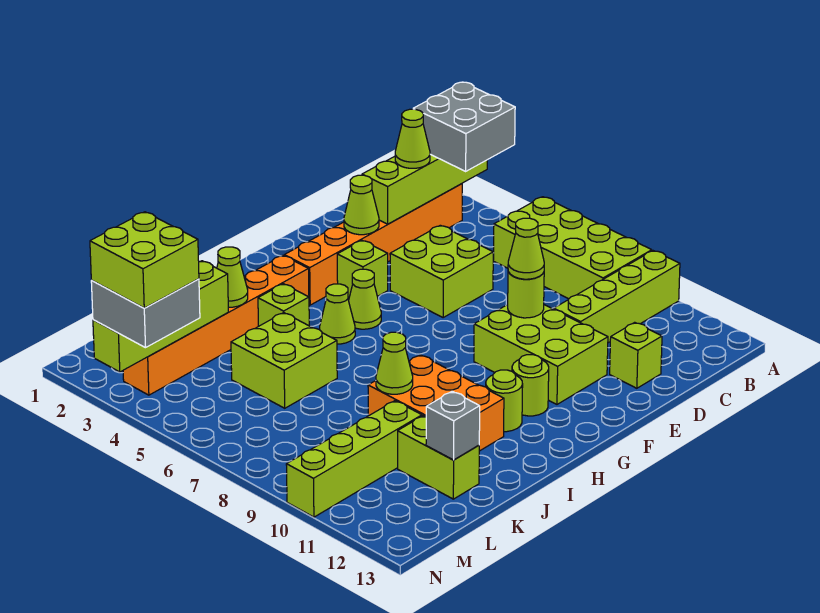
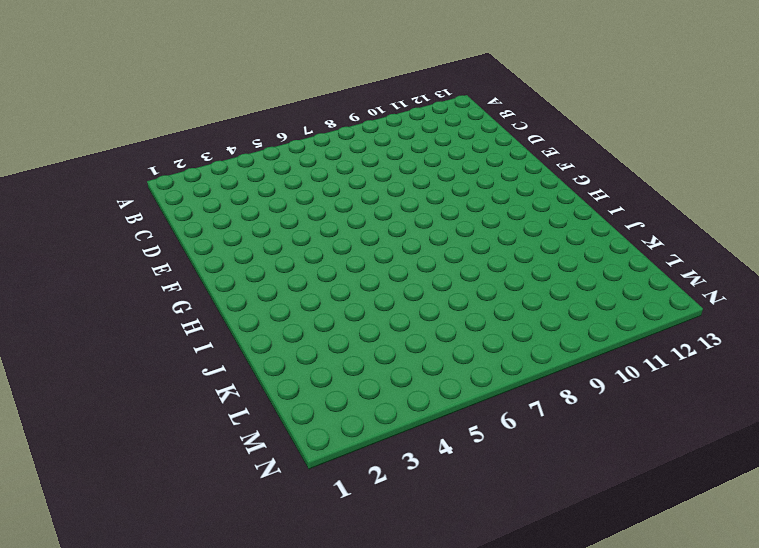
none -> lime brick A6:B9 level 1
none -> lime brick A10:D10 level 1
none -> orange brick B3:G3 level 1

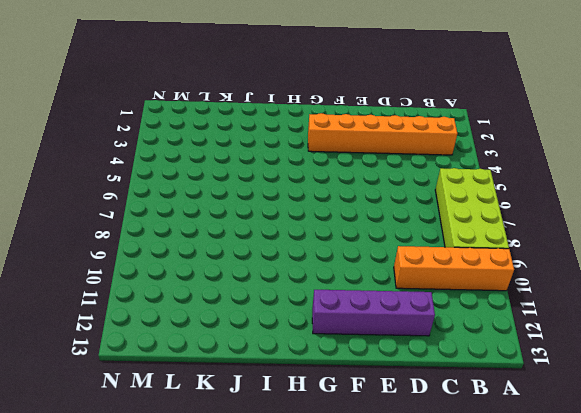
orange brick A10:D10 level 1 -> lime brick A10:D10 level 1
purple brick D12:G12 level 1 -> lime brick D12 level 1
none -> lime brick D5:E6 level 1
none -> lime brick E9:F11 level 1
none -> lime brick F4 level 1

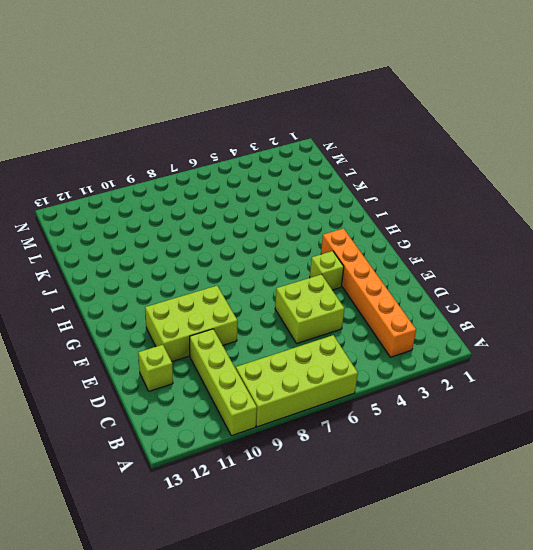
none -> lime cone G5 level 1
none -> lime round brick G11 level 1
none -> orange brick H3:M3 level 1

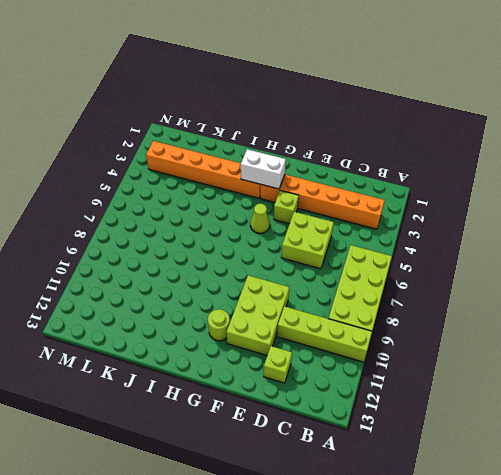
white brick G3:H3 level 2 -> none
none -> lime cone H5 level 1
none -> lime round brick H11 level 1
none -> lime brick I4 level 1

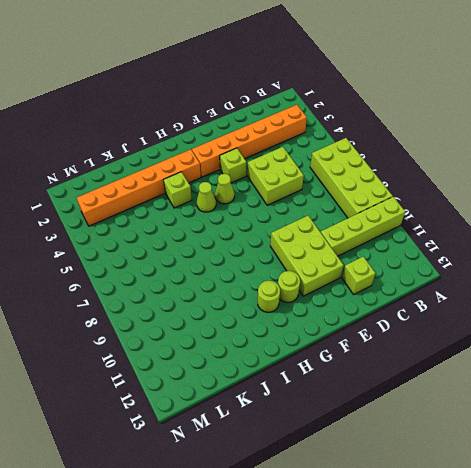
none -> orange brick I9:J11 level 1
none -> lime brick J5:K6 level 1
none -> lime brick K10:N10 level 1

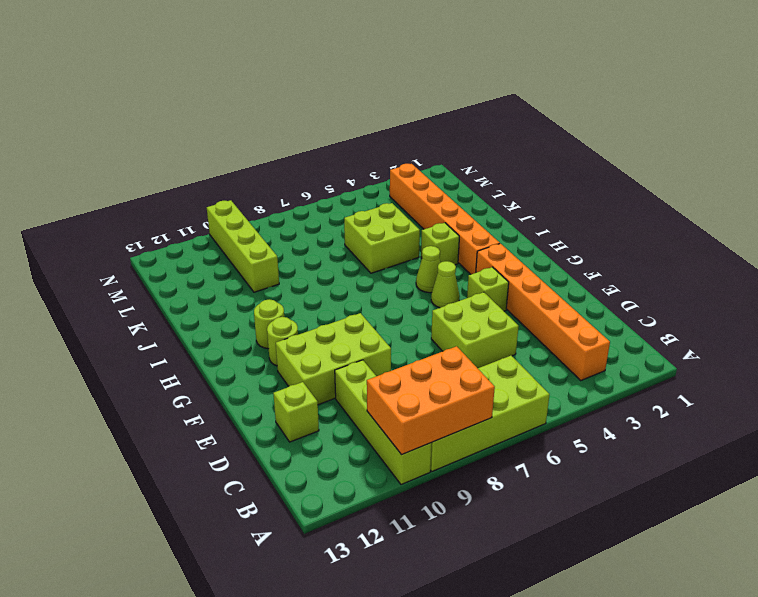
orange brick A8:B10 level 2 -> orange brick I9:J11 level 1
none -> lime brick K11:K12 level 1
none -> lime brick A3:D3 level 2
none -> lime cone E3 level 2

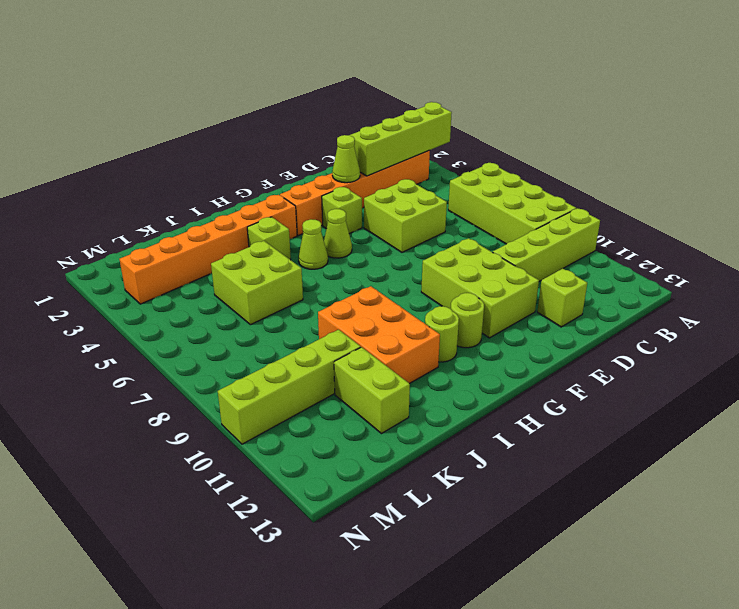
none -> lime round brick E9 level 2
none -> lime cone J3 level 2
none -> lime cone J9 level 2

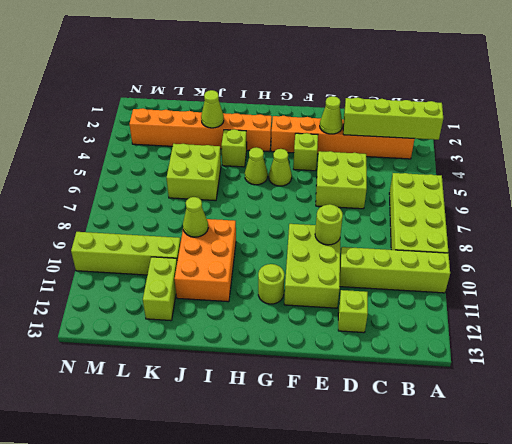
none -> lime round brick H11 level 1
none -> lime brick K3:N3 level 2
none -> grey brick K12 level 2

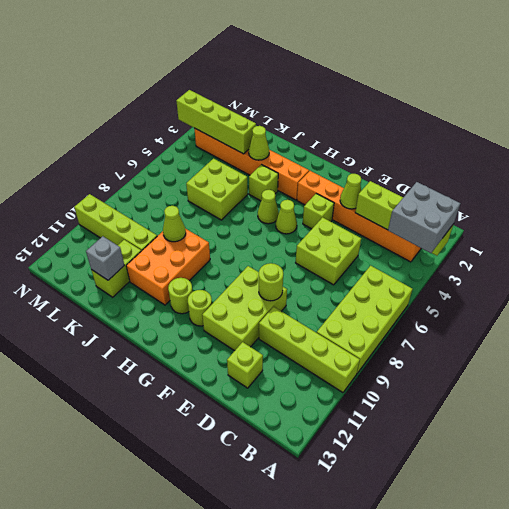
none -> lime cone C3 level 3
none -> lime cone E9 level 3
none -> grey brick M3:N4 level 3

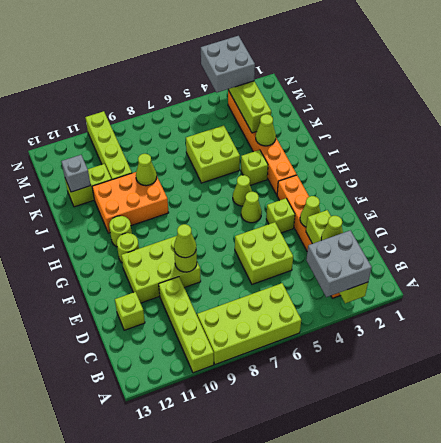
none -> lime brick M3:N4 level 4

